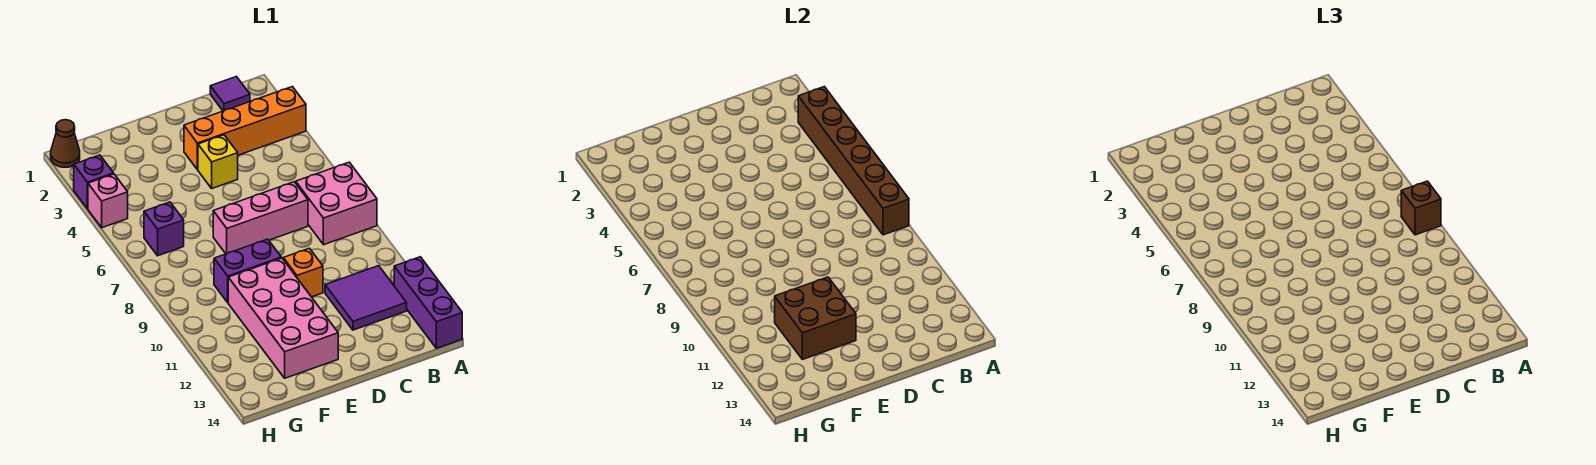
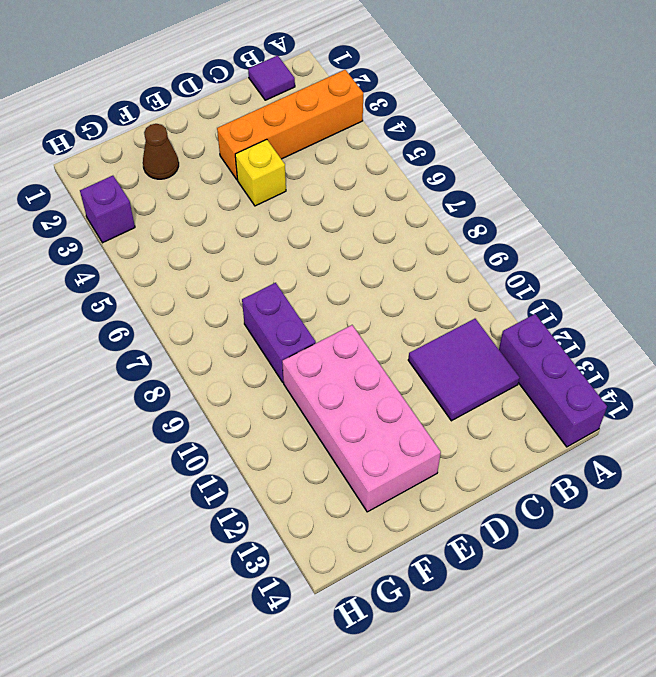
brown cone F2 level 1 -> brown cone H1 level 1
purple brick F8:F9 level 1 -> purple brick E9:F9 level 1
none -> pink brick A7:B8 level 1
none -> pink brick C7:E7 level 1
none -> orange brick D10 level 1

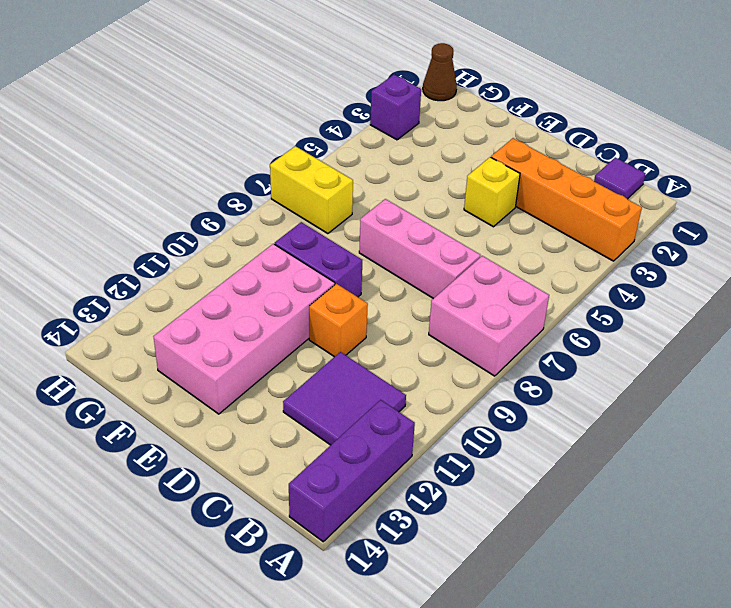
yellow brick G7:H7 level 1 -> none
none -> purple brick G6 level 1
none -> pink brick H4 level 1
none -> brown brick A3:A8 level 2

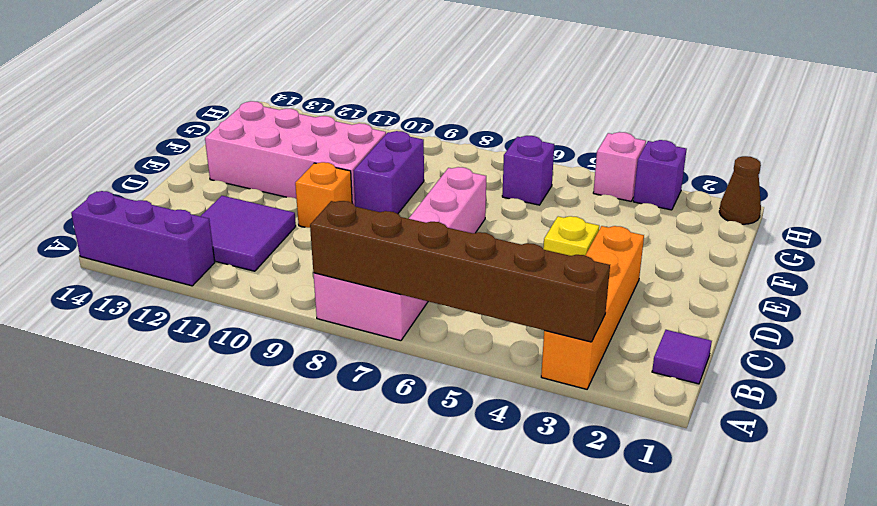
none -> brown brick E11:F12 level 2
none -> brown brick A8 level 3

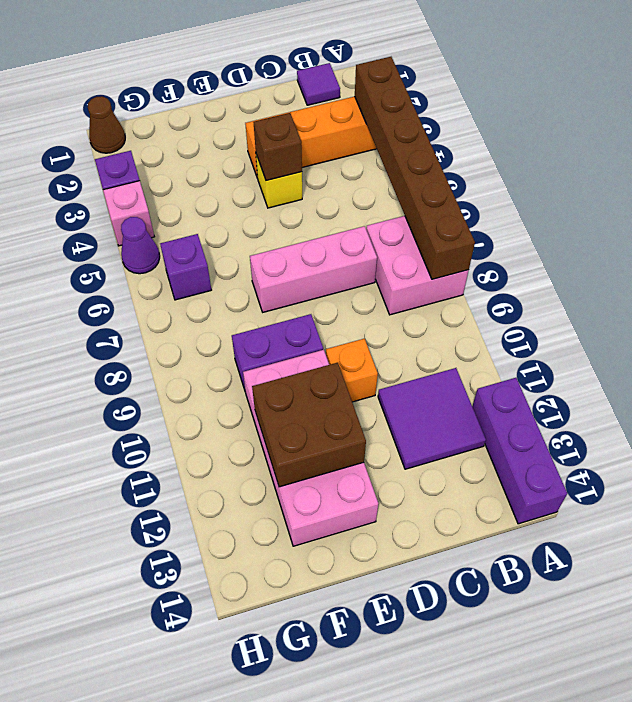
brown brick D4 level 2 -> brown brick A8 level 3
purple cone H5 level 1 -> none

